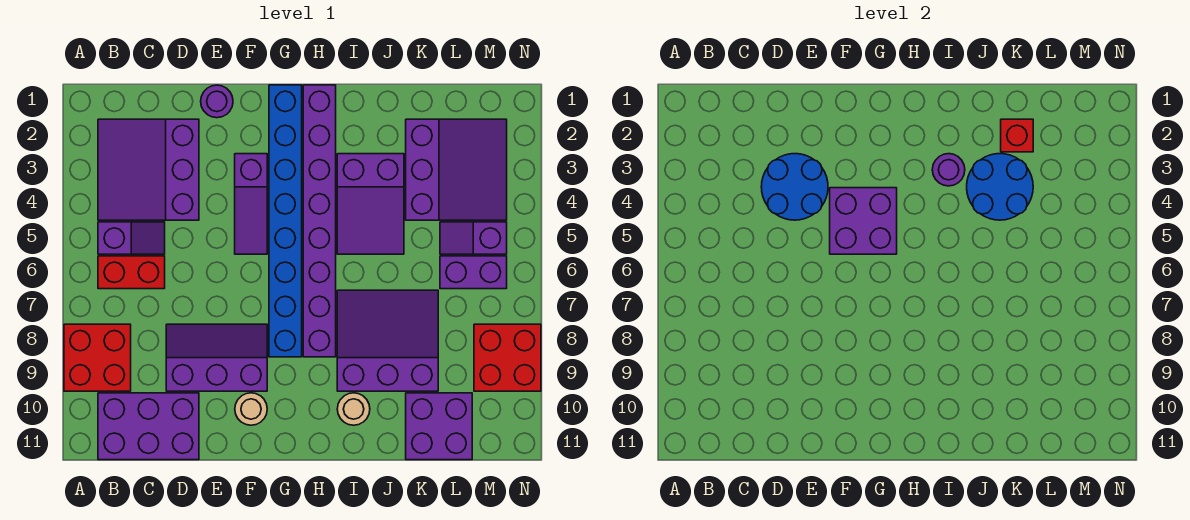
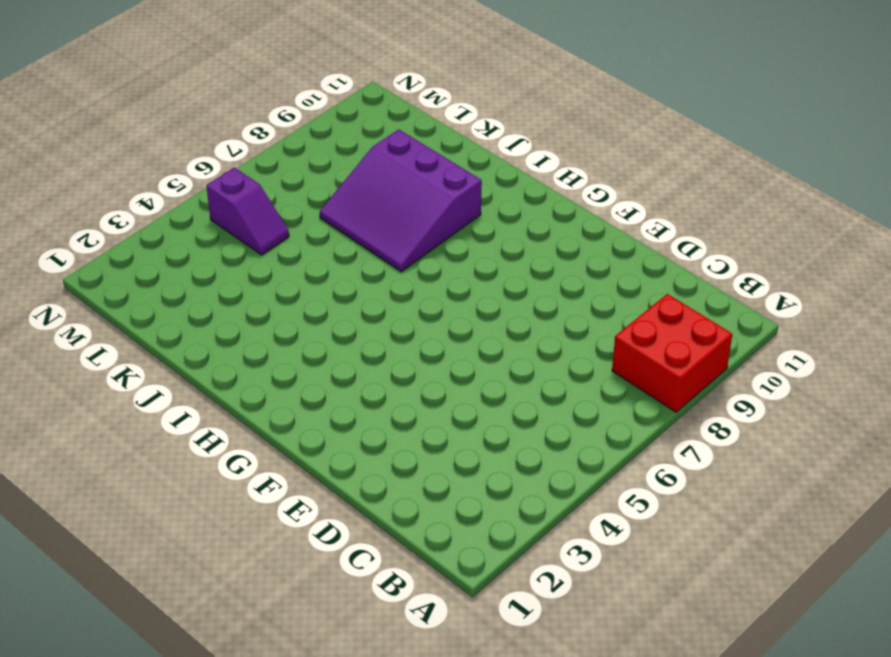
none -> purple slope B2:D4 level 1 top D
none -> purple slope B5:C5 level 1 top B
none -> red brick B6:C6 level 1

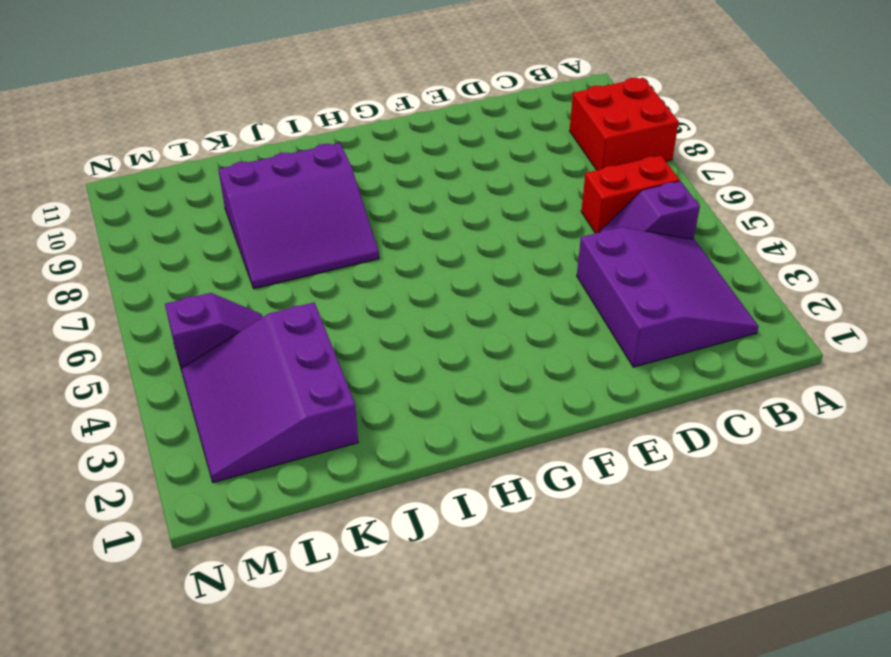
none -> purple brick B10:D11 level 1
none -> purple slope D8:F9 level 1 top 9
none -> purple round brick E1 level 1

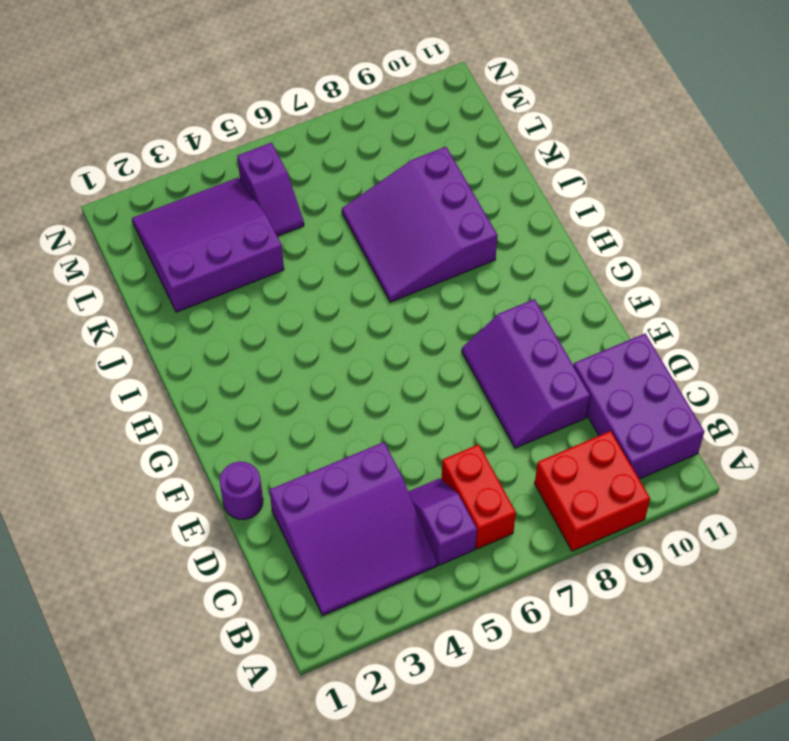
none -> purple slope F3:F5 level 1 top 3
none -> tan round brick F10 level 1
none -> blue brick G1:G8 level 1

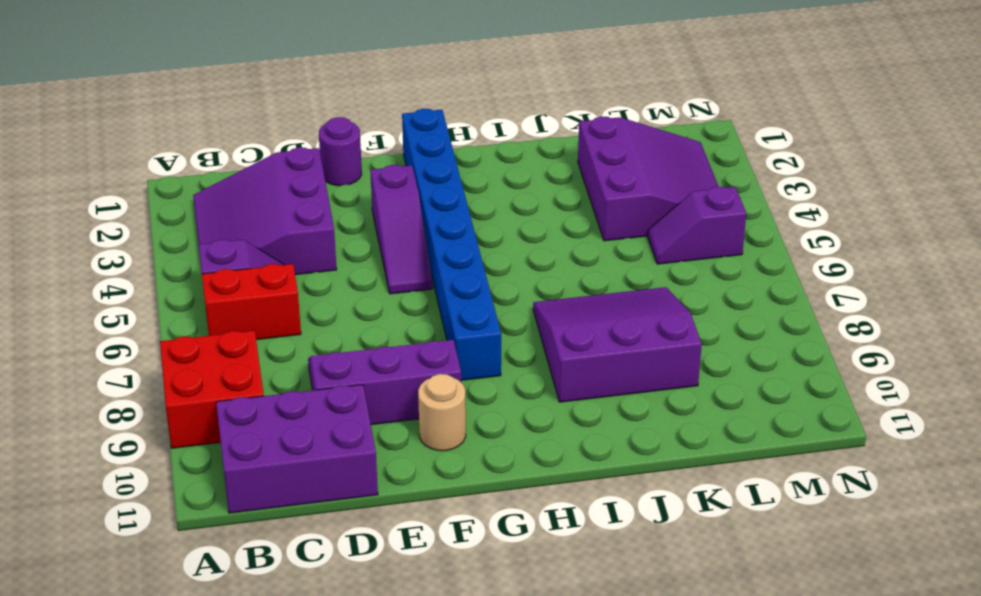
none -> purple brick H1:H8 level 1
none -> purple slope I3:J5 level 1 top 3
none -> tan round brick I10 level 1

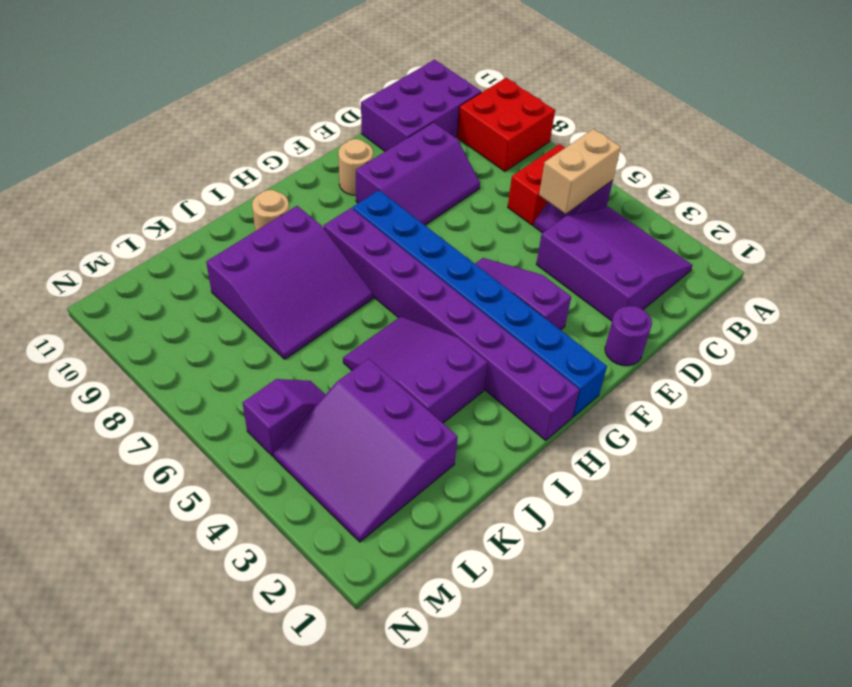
tan brick B5:C5 level 2 -> none
none -> purple brick K10:L11 level 1
none -> purple brick L6:M6 level 1
none -> red brick M8:N9 level 1

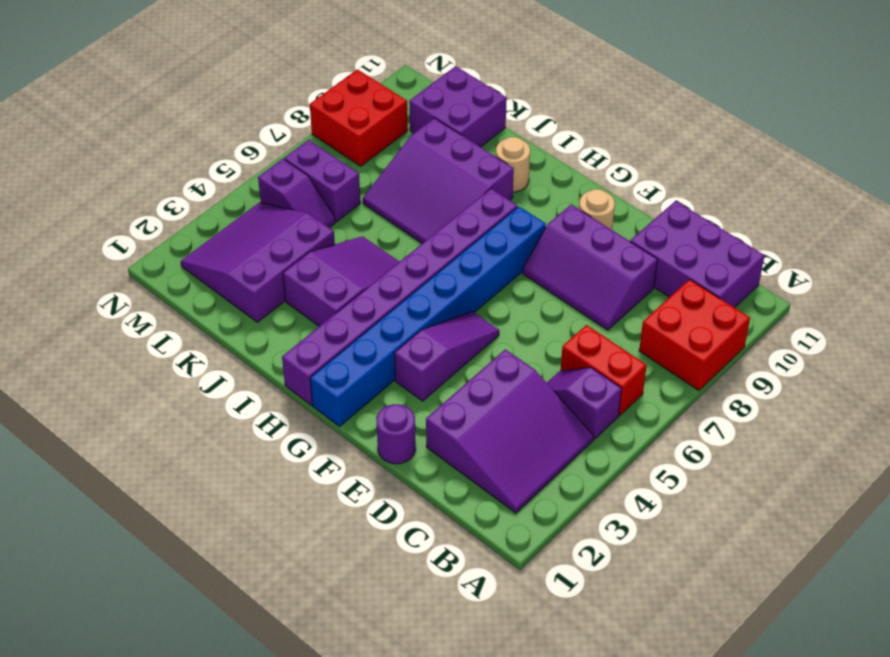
none -> blue round brick D3:E4 level 2
none -> purple brick F4:G5 level 2
none -> purple round brick I3 level 2

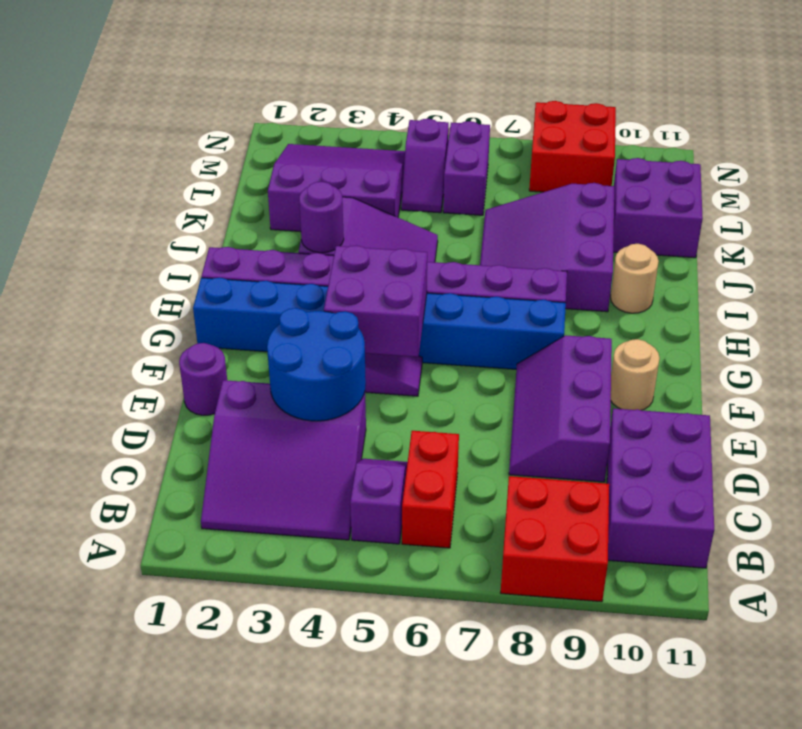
none -> blue round brick J3:K4 level 2
none -> red brick K2 level 2

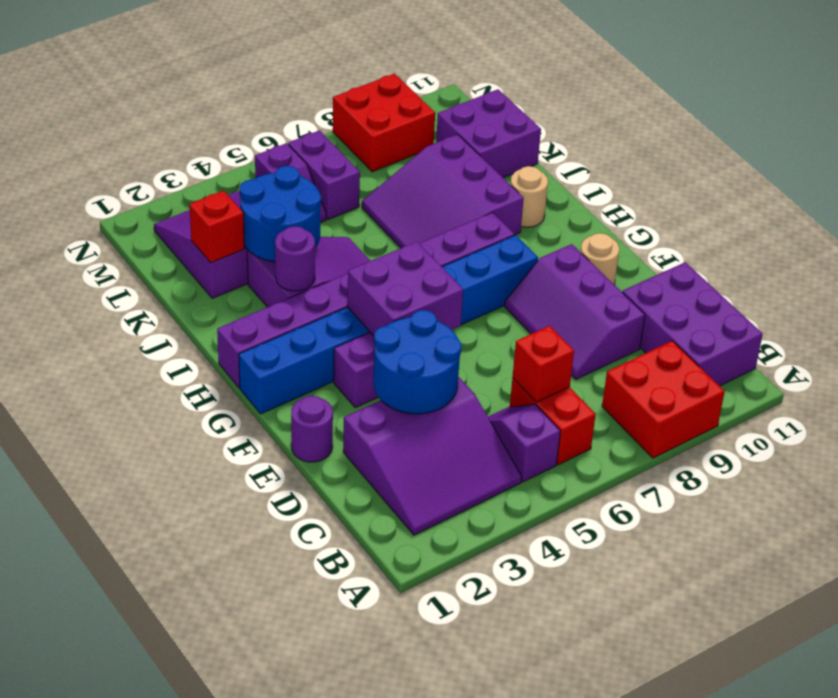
red brick C6 level 2 -> none

